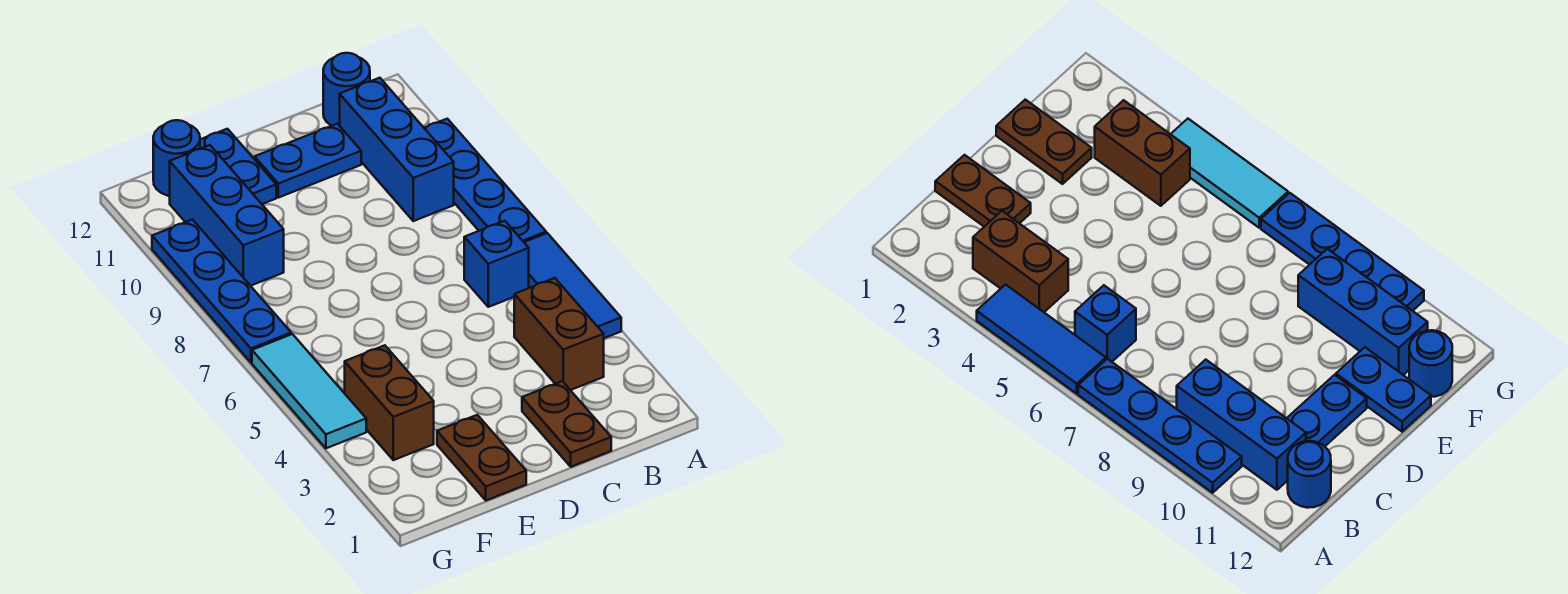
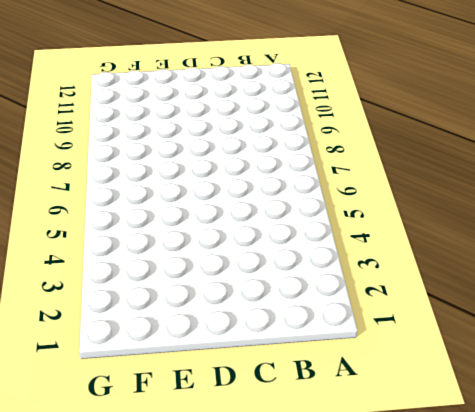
none -> blue tile A4:A6 level 1
none -> blue plate A7:A10 level 1
none -> brown brick B3:B4 level 1

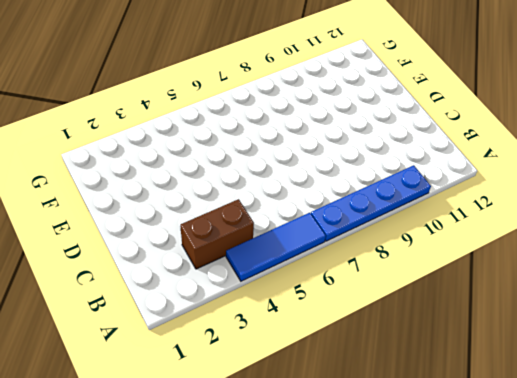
none -> blue brick B6 level 1
none -> blue brick B9:B11 level 1
none -> blue round brick B12 level 1

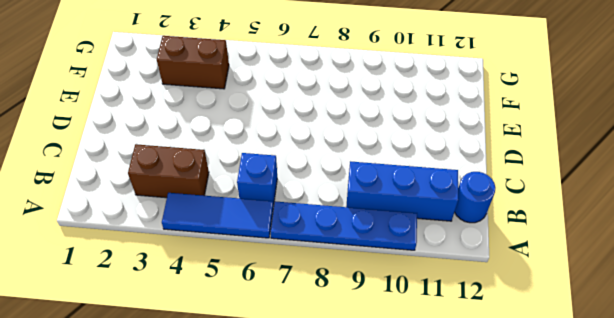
none -> brown plate C1:C2 level 1
none -> blue plate C11:D11 level 1
none -> brown plate E1:E2 level 1

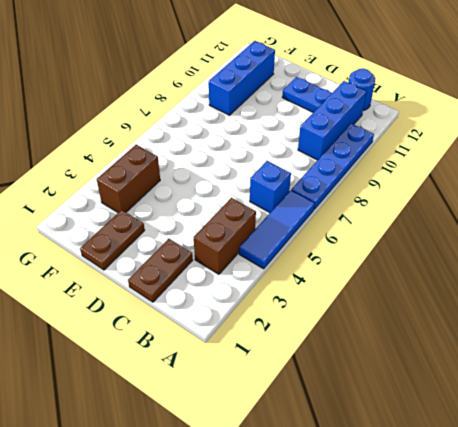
none -> blue plate E11:E12 level 1
none -> blue round brick F12 level 1
none -> cyan tile G4:G6 level 1

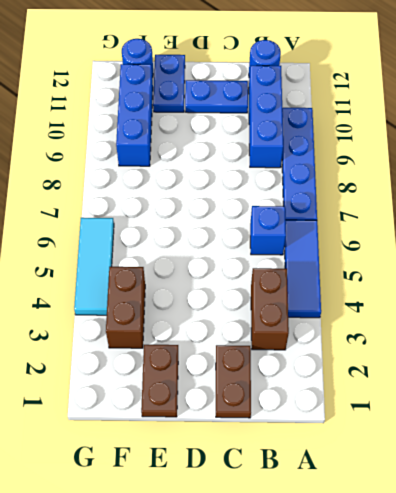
none -> blue plate G7:G10 level 1

